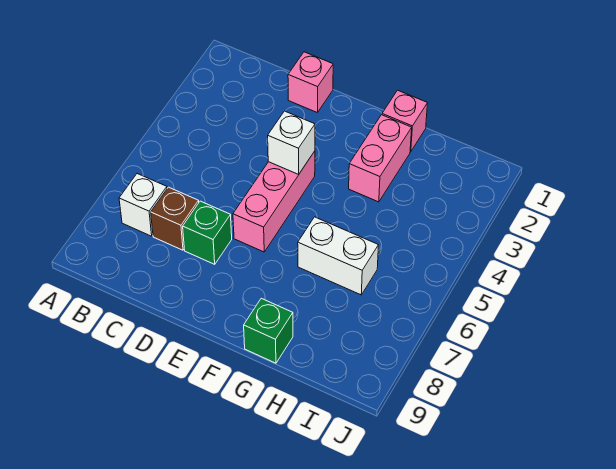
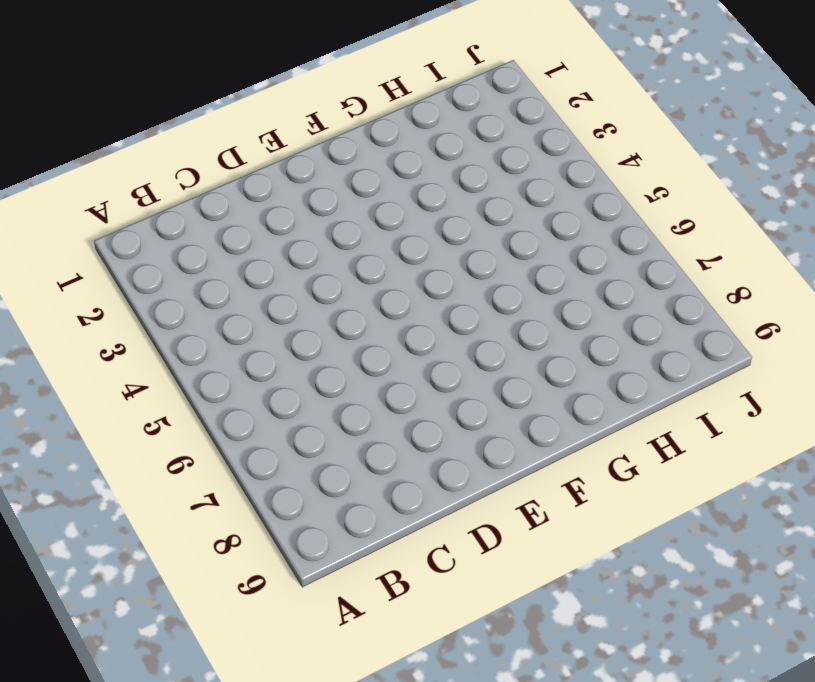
none -> white brick B7 level 1
none -> brown brick C7 level 1

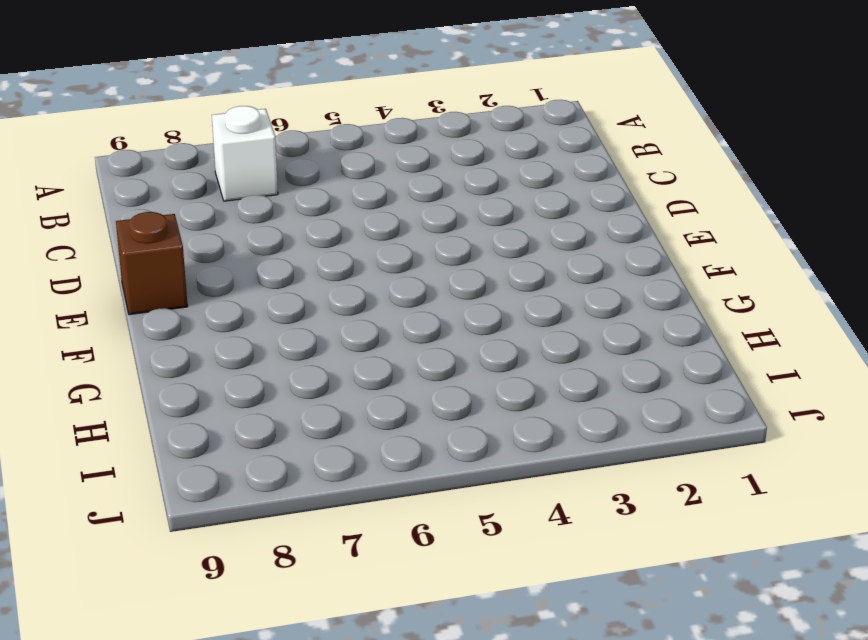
brown brick E9 level 1 -> brown brick C7 level 1
none -> pink brick D1 level 1
none -> green brick D7 level 1

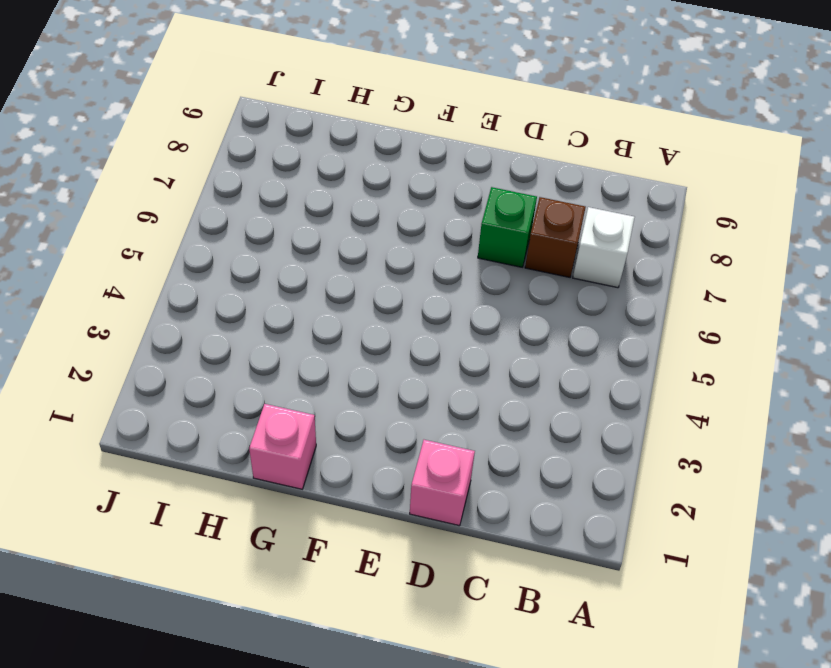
none -> pink brick E4:E6 level 1
none -> pink brick G2:G3 level 1

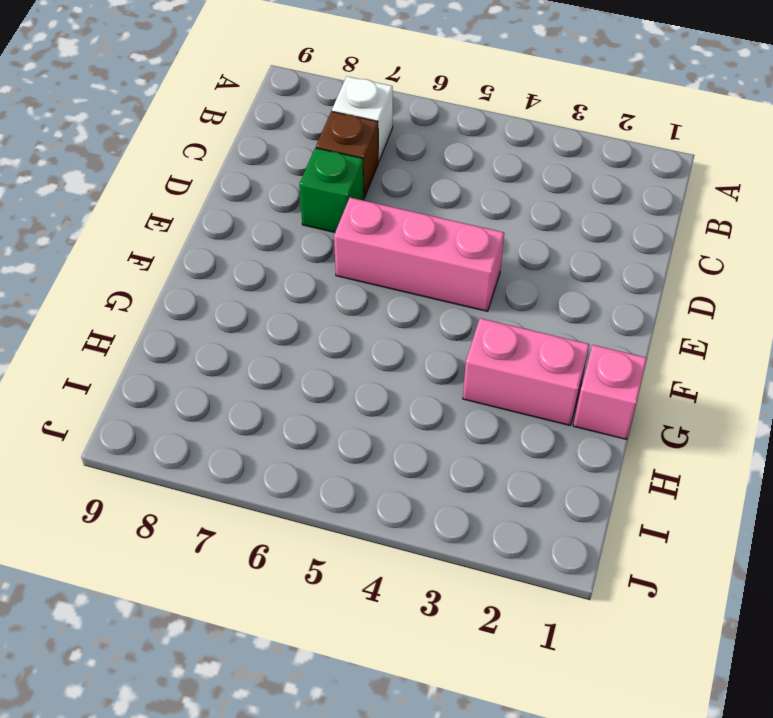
none -> pink brick D1 level 1
none -> white brick G6:H6 level 1

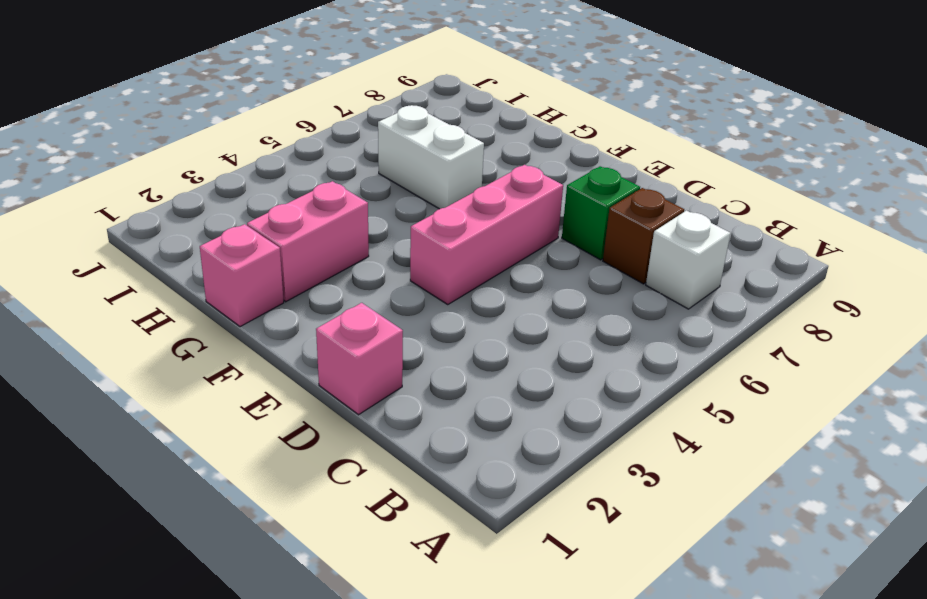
none -> green brick G9 level 1
none -> white brick E4 level 2

